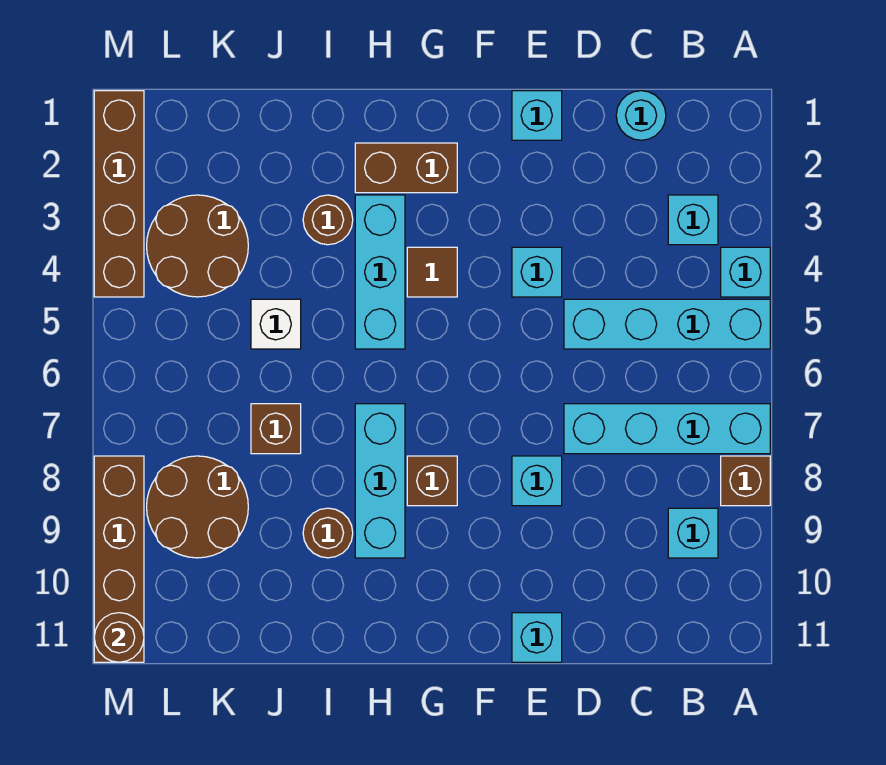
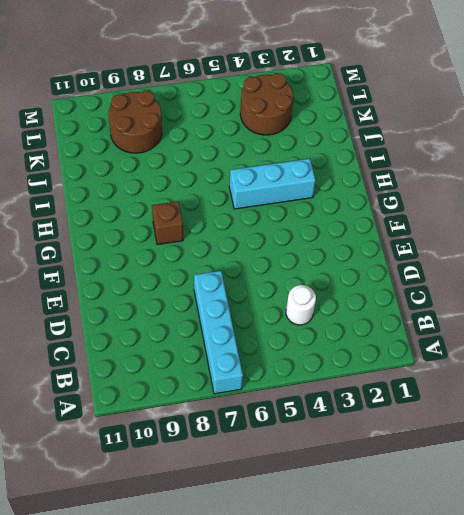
white round brick C4 level 1 -> none
none -> cyan brick A4 level 1
none -> cyan brick A5:D5 level 1
none -> brown brick A8 level 1

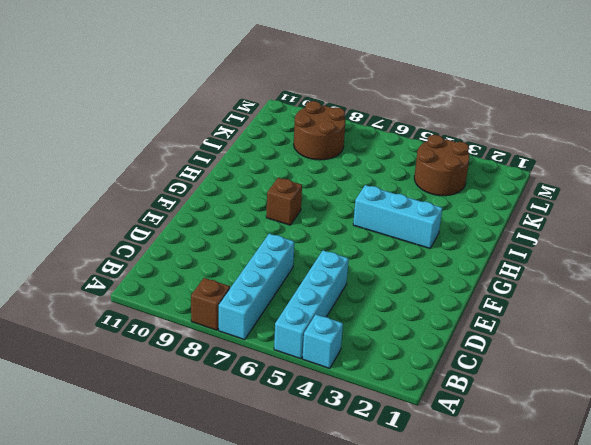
none -> cyan brick B3 level 1
none -> cyan brick B9 level 1
none -> cyan round brick C1 level 1

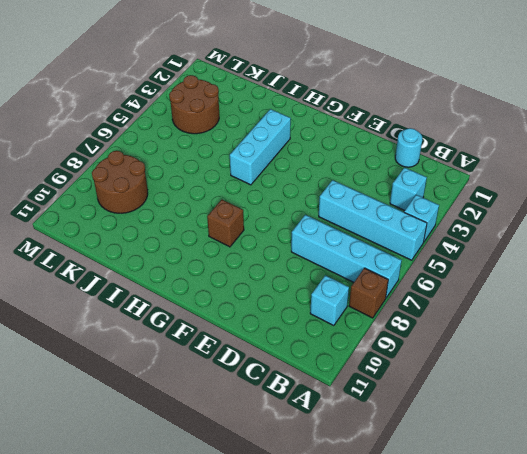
none -> cyan brick E1 level 1
none -> cyan brick E4 level 1
none -> cyan brick E8 level 1

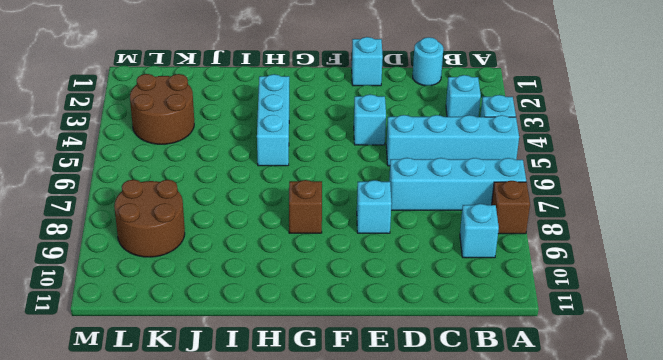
none -> cyan brick E11 level 1
none -> brown brick G2:H2 level 1
none -> brown tile G4 level 1

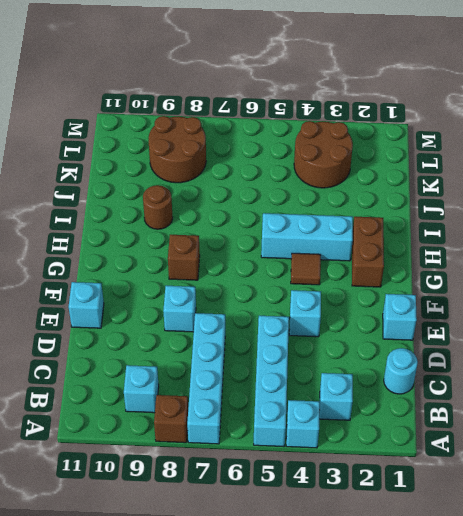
none -> cyan brick H7:H9 level 1
none -> brown round brick I3 level 1
none -> white brick J5 level 1

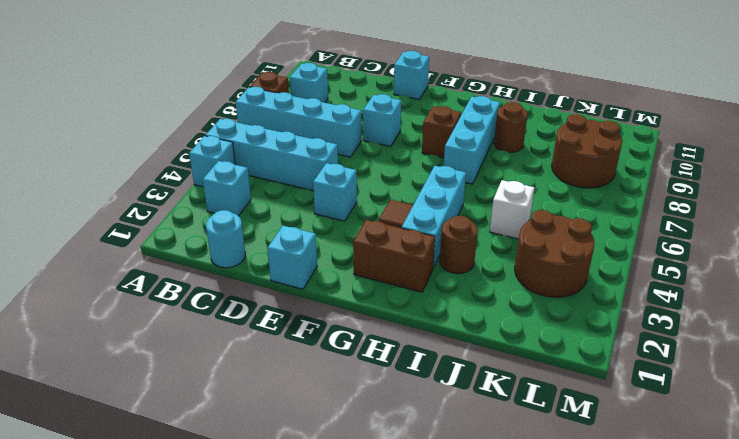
none -> brown brick J7 level 1
none -> brown brick M1:M4 level 1
none -> brown brick M8:M11 level 1

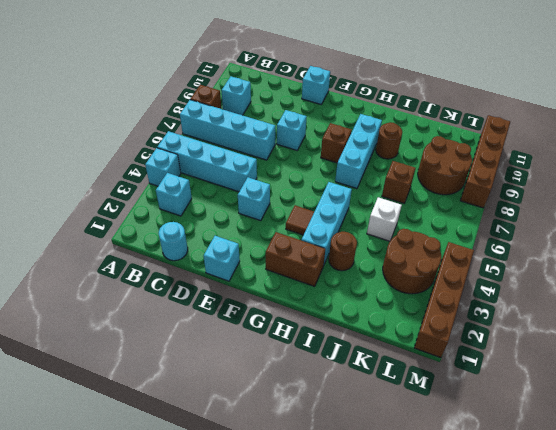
none -> brown round brick M11 level 2

